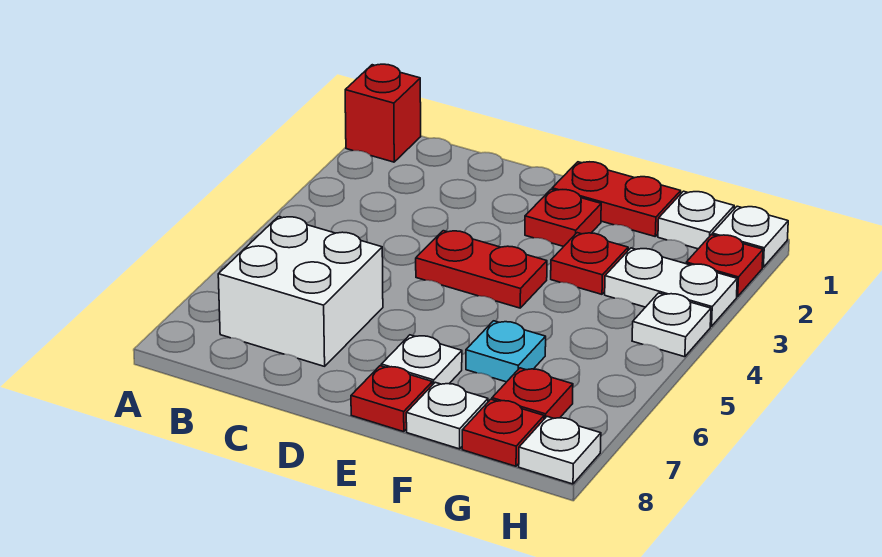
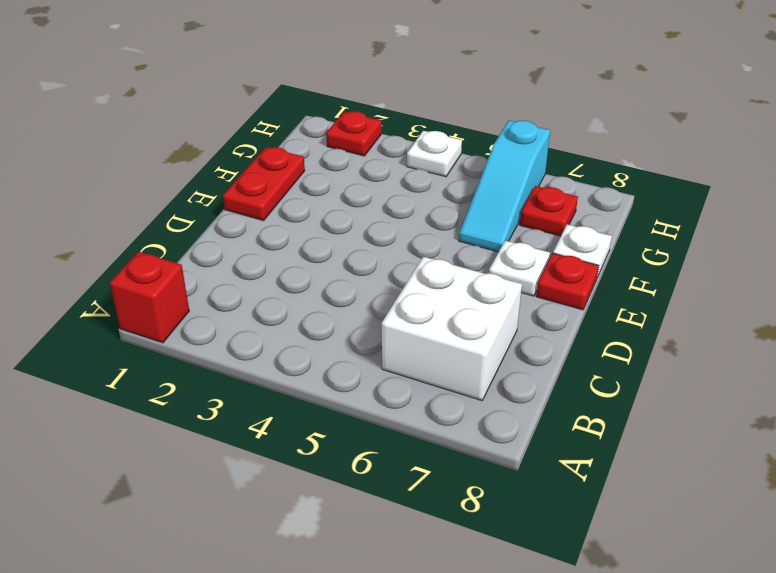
cyan slope F6:H6 level 1 top H -> cyan plate F6 level 1
none -> red plate D4:E4 level 1
none -> red plate E2 level 1
none -> red plate F3 level 1

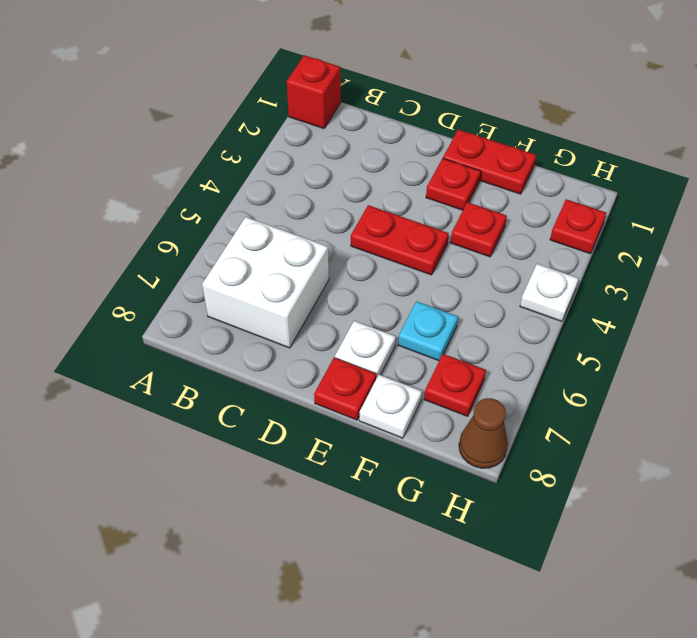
brown cone H8 level 1 -> white plate H8 level 1
none -> white plate G1 level 1
none -> white plate G3:H3 level 1
none -> red plate G8 level 1

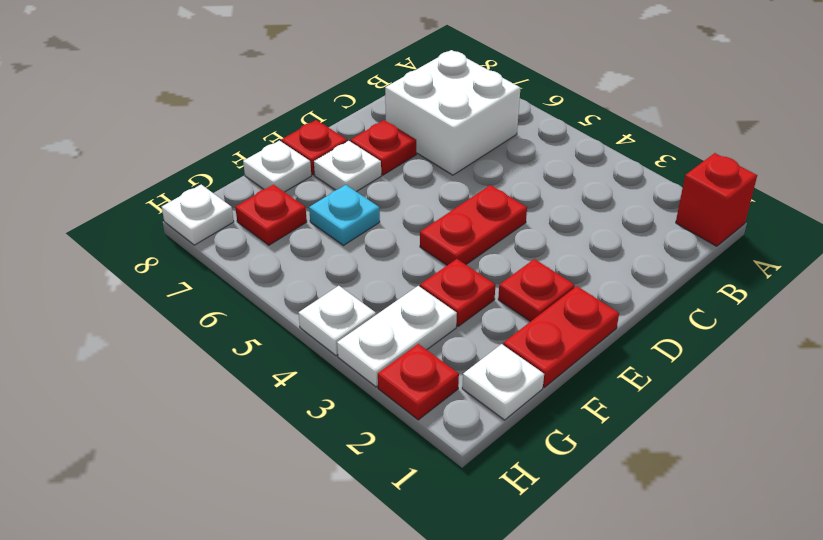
red plate D7 level 1 -> red plate G8 level 1
none -> white plate H1 level 1

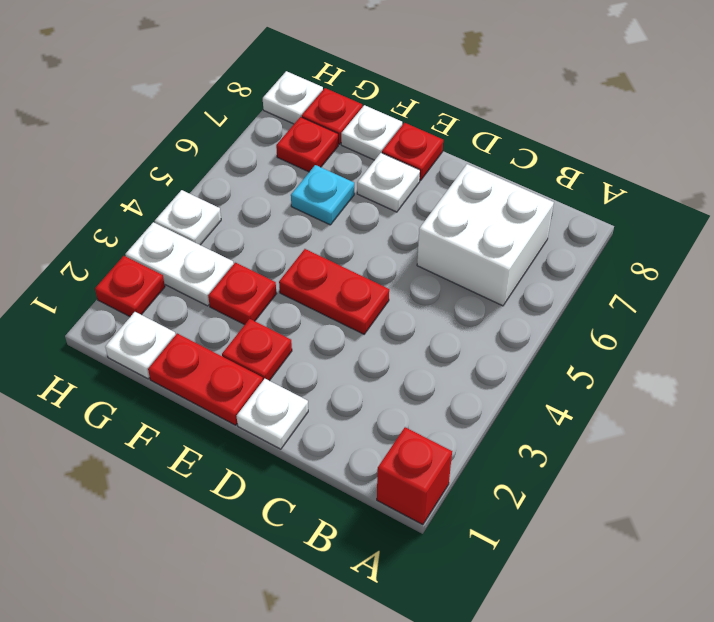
white plate D1 level 1 -> white plate H1 level 1

